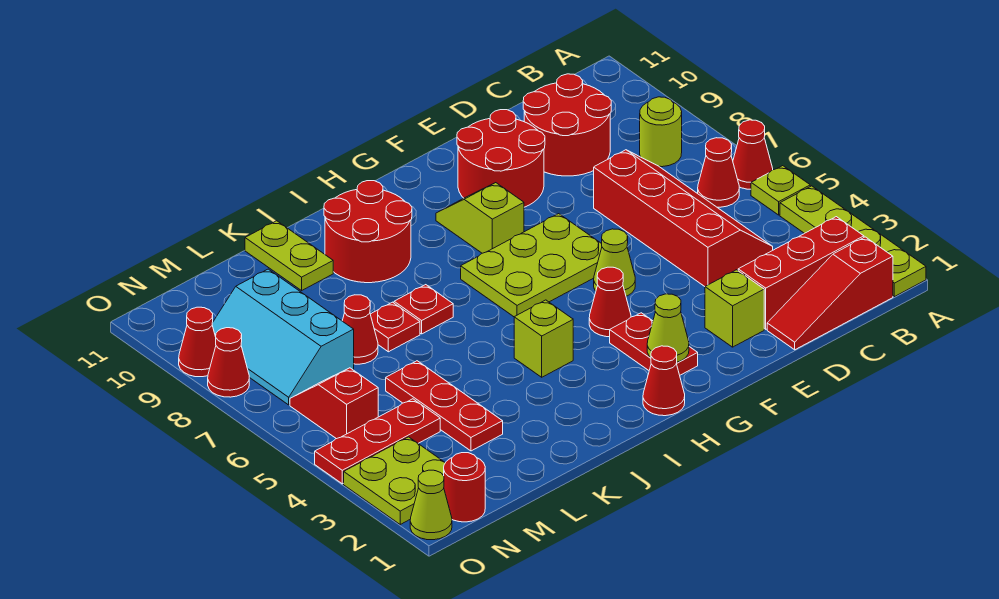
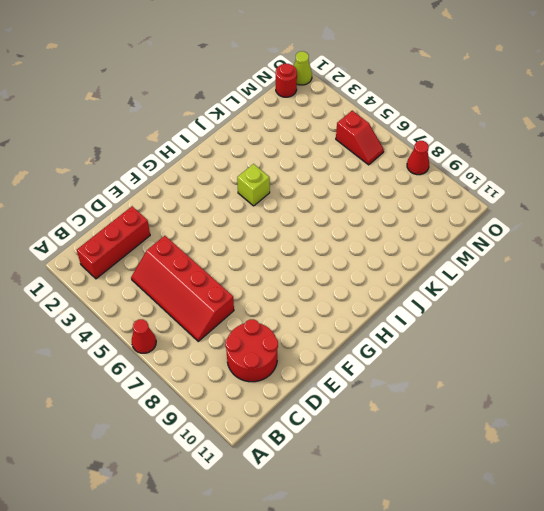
none -> lime plate A1:A4 level 1
none -> lime plate A5 level 1
none -> red slope B1:D1 level 1 top B
none -> red cone B6 level 1

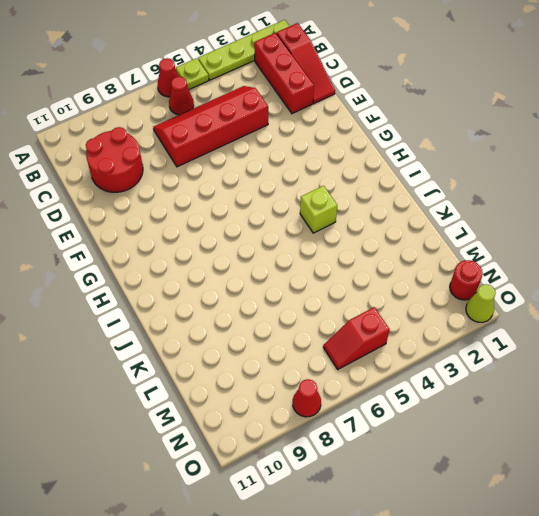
none -> lime round brick B8 level 1
none -> lime brick E2 level 1
none -> red round brick E9:F10 level 1
none -> lime cone F5 level 1

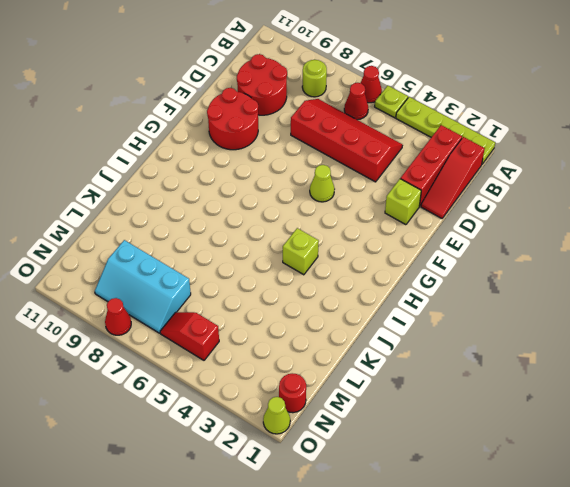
none -> lime plate F6:H7 level 1
none -> red plate G2:G3 level 1
none -> red cone G4 level 1
none -> lime slope G8:G9 level 1 top 8

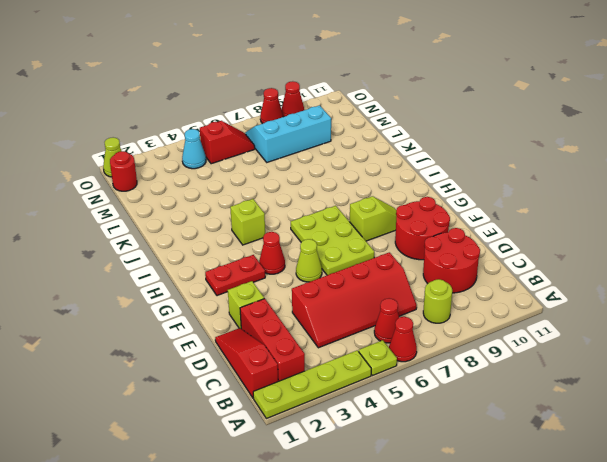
cyan cone N4 level 1 -> red plate M4:O4 level 1
none -> red cone H1 level 1
none -> red round brick I9:J10 level 1
none -> red plate J7 level 1
none -> red plate K7 level 1

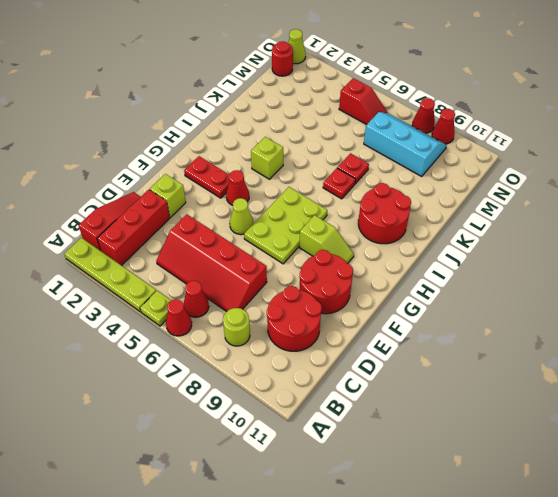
none -> red cone H1 level 1
none -> lime plate K10:K11 level 1
none -> red plate L3:L5 level 1
none -> red cone L7 level 1

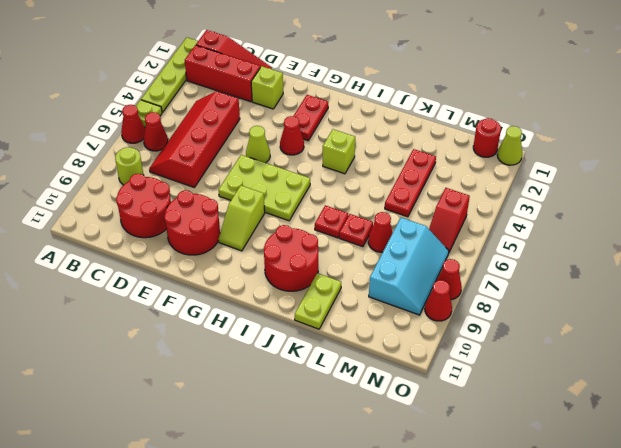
none -> red cone H1 level 1
none -> red plate M4:O4 level 1
none -> lime plate N2:O3 level 1
none -> lime cone G2 level 2

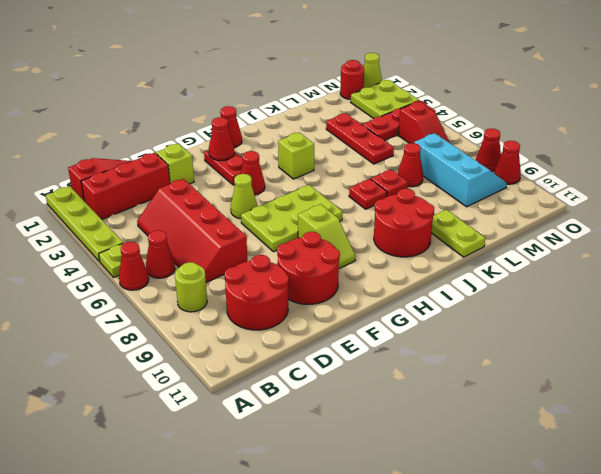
red cone G2 level 2 -> lime cone G2 level 2

